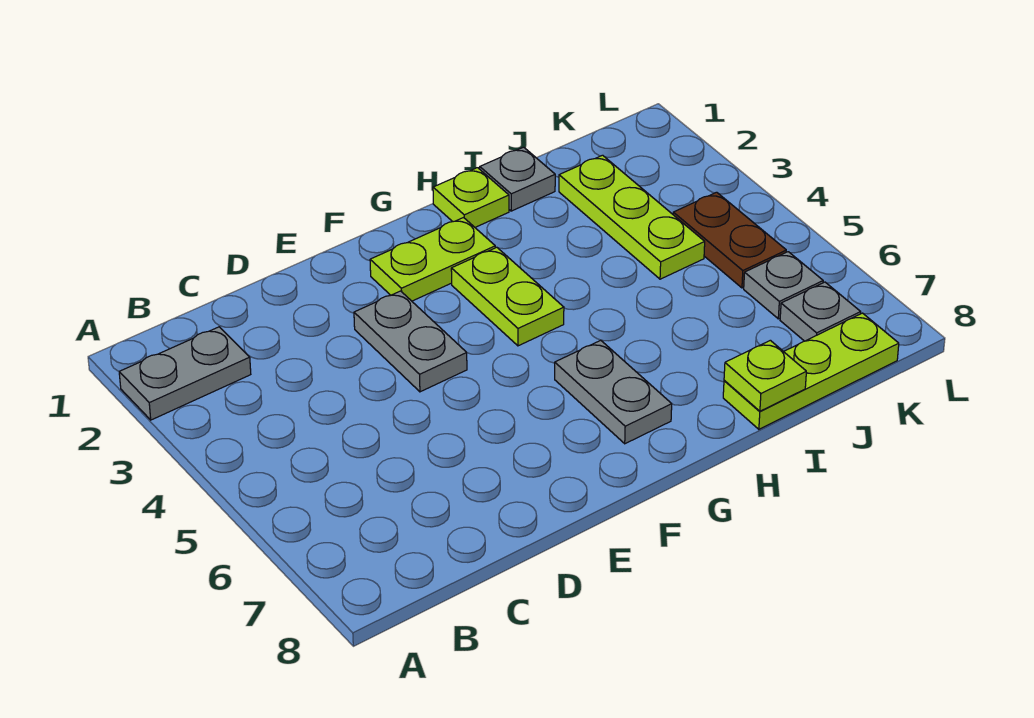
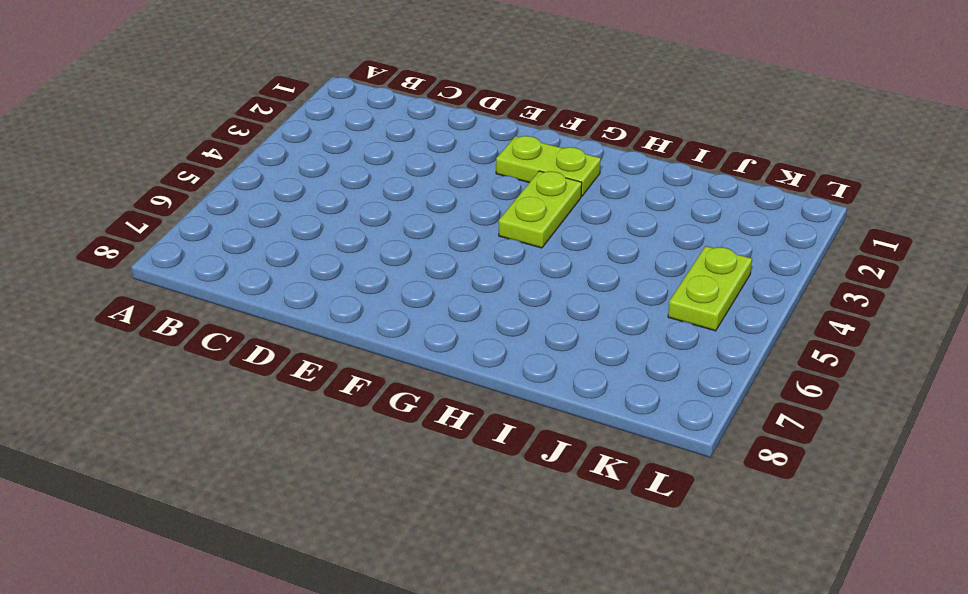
lime plate K4:K5 level 1 -> brown plate K4:K5 level 1
none -> grey plate A2:B2 level 1
none -> grey plate E3:E4 level 1
none -> grey plate G6:G7 level 1

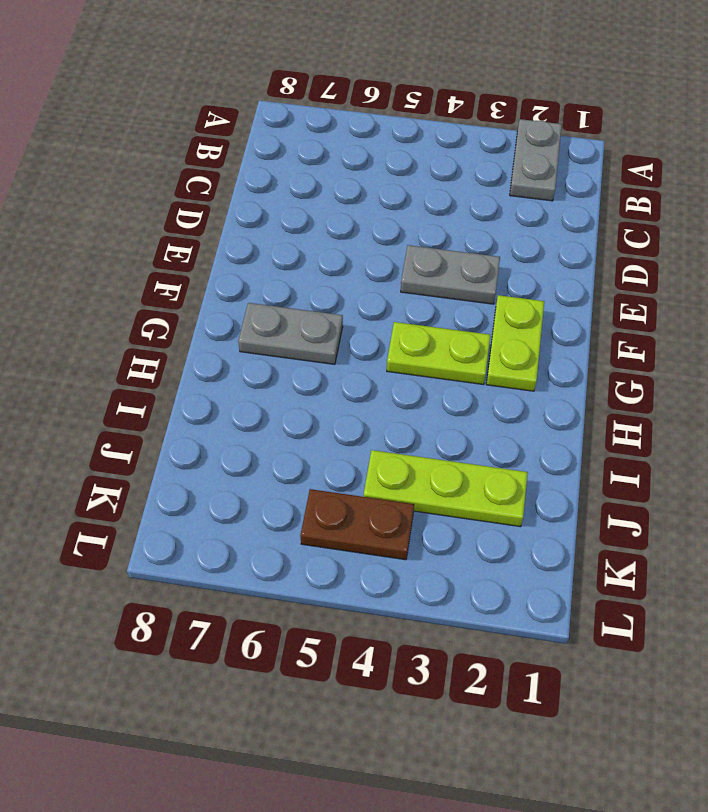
none -> lime plate H1 level 1
none -> grey plate I1 level 1
none -> lime plate I8:K8 level 1

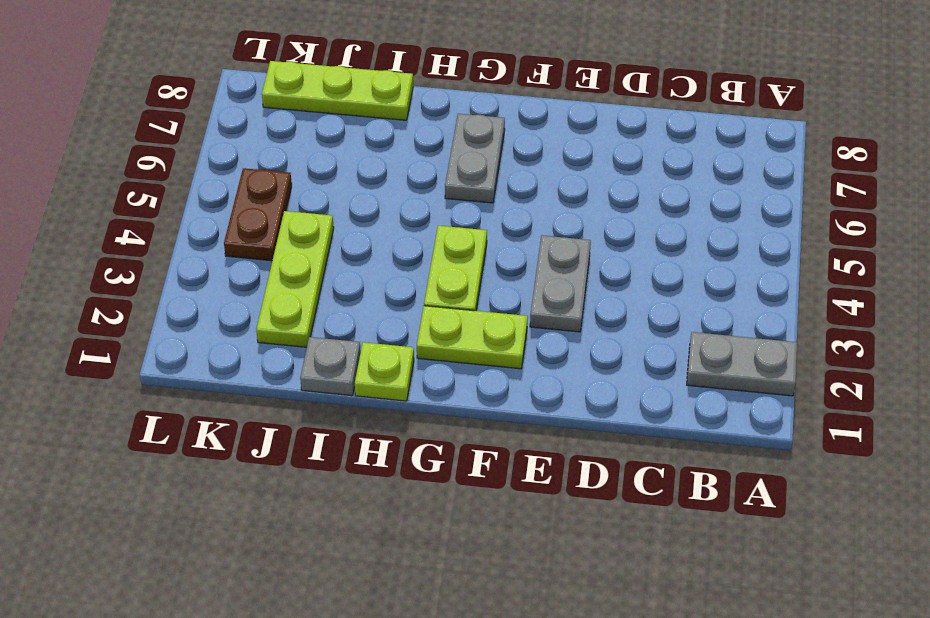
none -> grey plate K6 level 1
none -> grey plate K7 level 1
none -> lime plate I8 level 2

